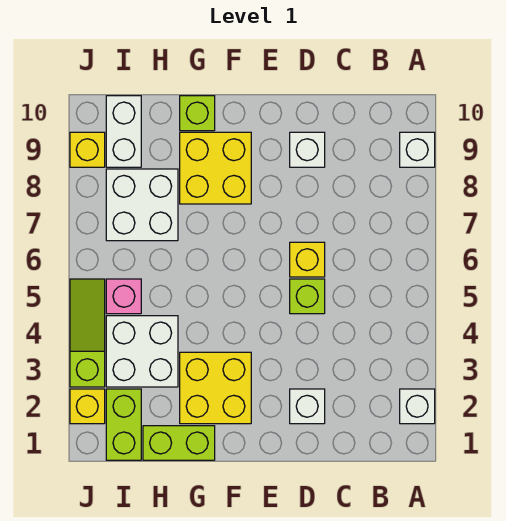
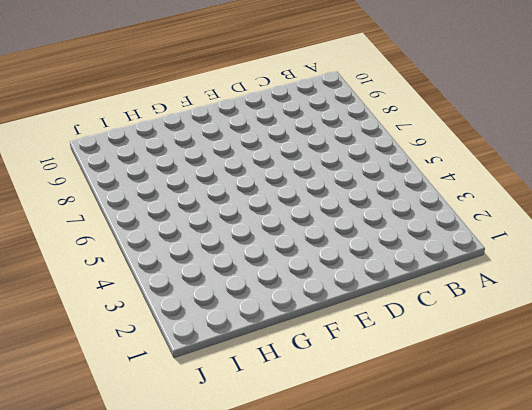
none -> white brick A2 level 1
none -> white brick A9 level 1
none -> white brick D2 level 1

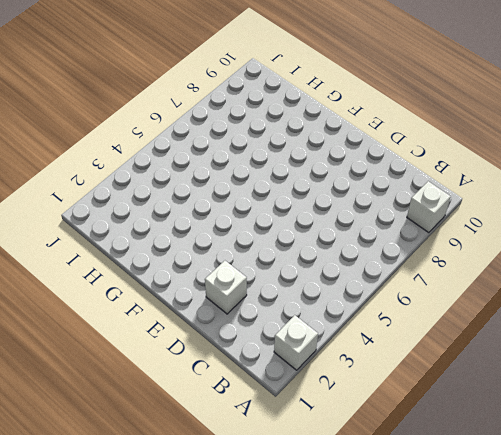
none -> lime brick D5 level 1
none -> yellow brick D6 level 1
none -> white brick D9 level 1

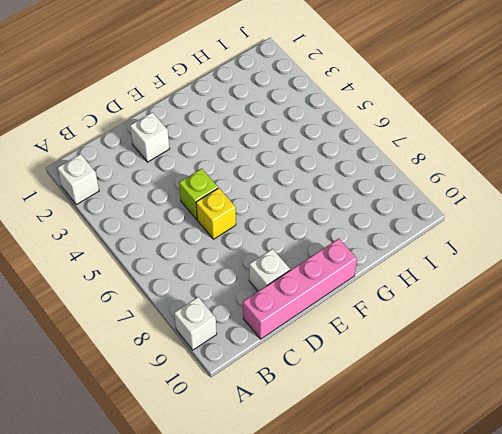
pink brick C10:F10 level 1 -> none
none -> yellow brick F2:G3 level 1
none -> yellow brick F8:G9 level 1
none -> lime brick G1:H1 level 1

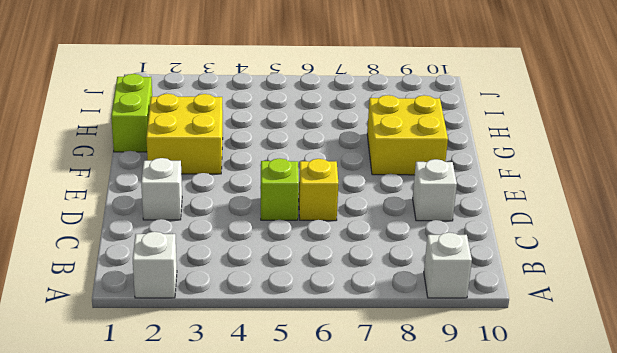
none -> lime brick G10 level 1
none -> white brick H3:I4 level 1
none -> white brick H7:I8 level 1

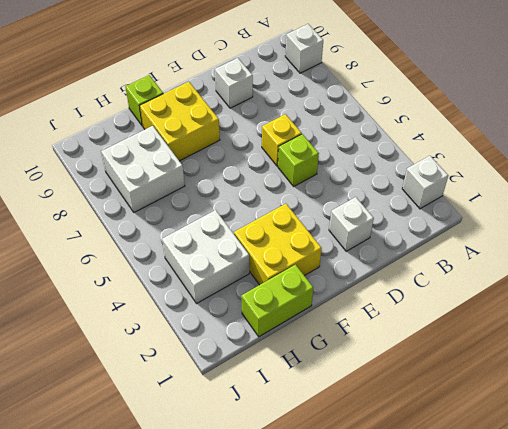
none -> lime brick I1:I2 level 1
none -> pink brick I5 level 1
none -> white brick I9:I10 level 1

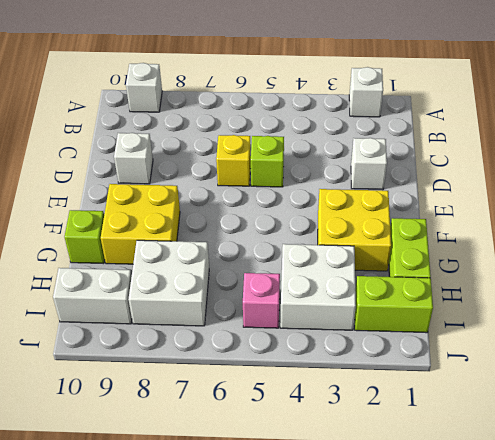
none -> yellow brick J2 level 1
none -> lime slope J3:J5 level 1 top 3
none -> yellow brick J9 level 1

